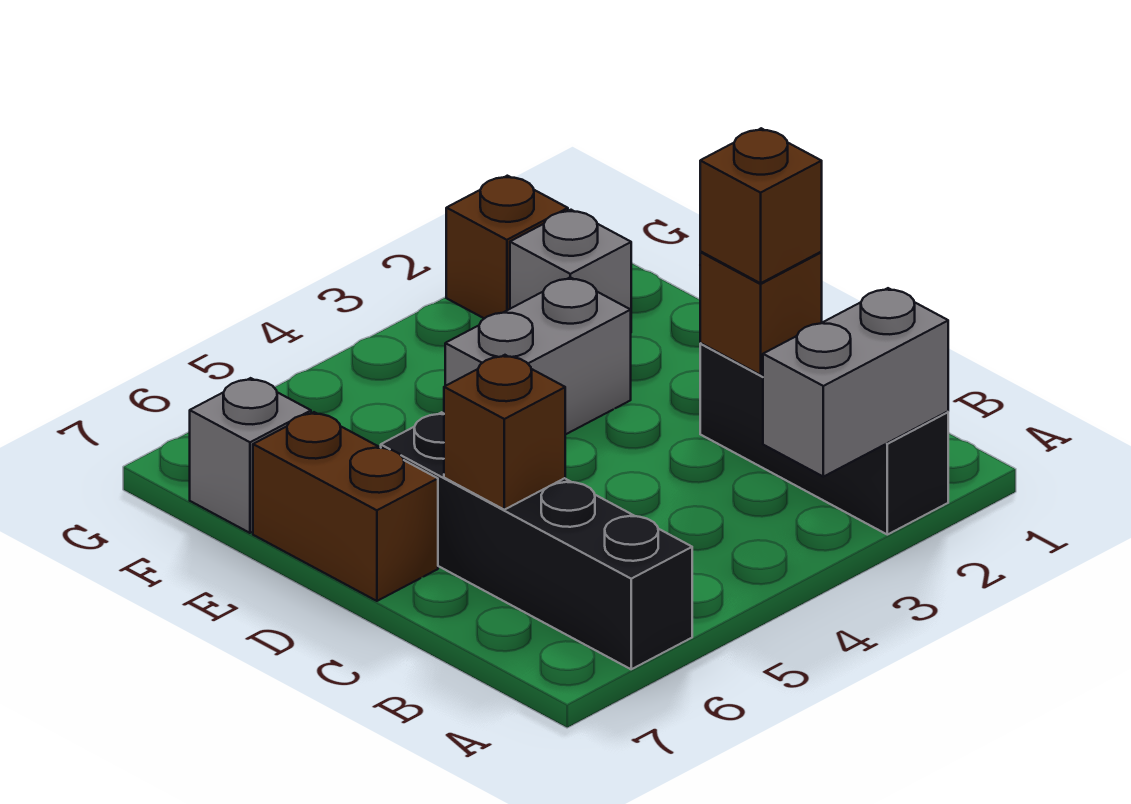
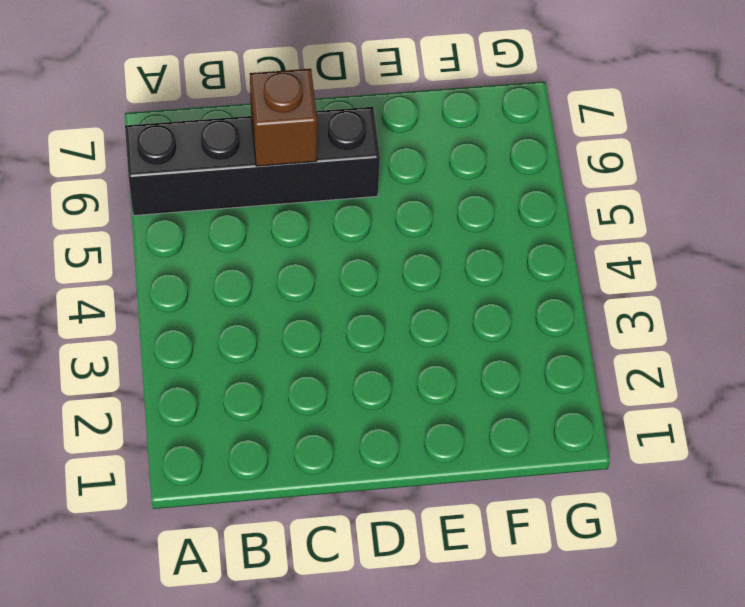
none -> black brick A2:C2 level 1
none -> brown brick D7:E7 level 1

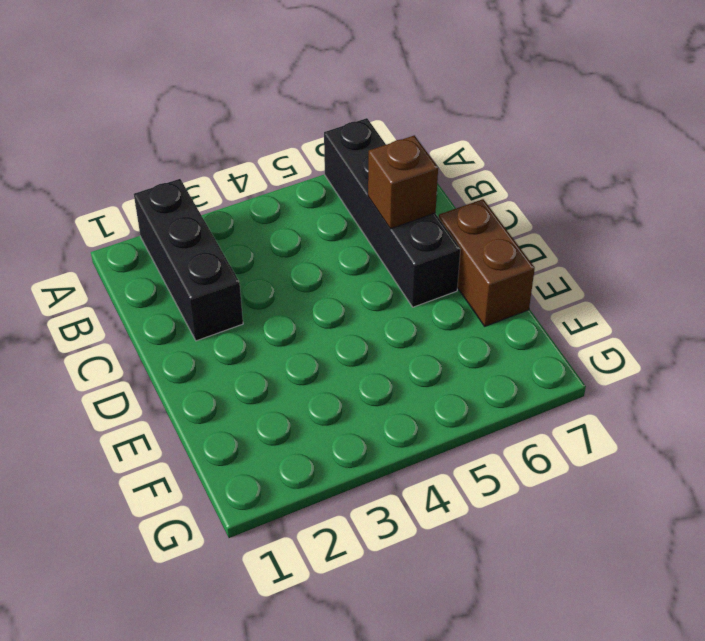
none -> grey brick E3:E4 level 1
none -> grey brick F2 level 1

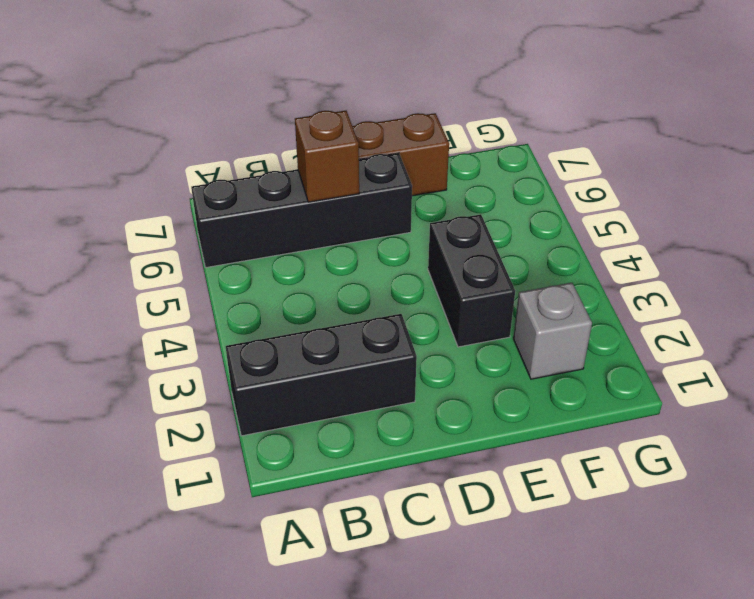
black brick E3:E4 level 1 -> grey brick E3:E4 level 1
none -> grey brick F7 level 1
none -> brown brick G2 level 1

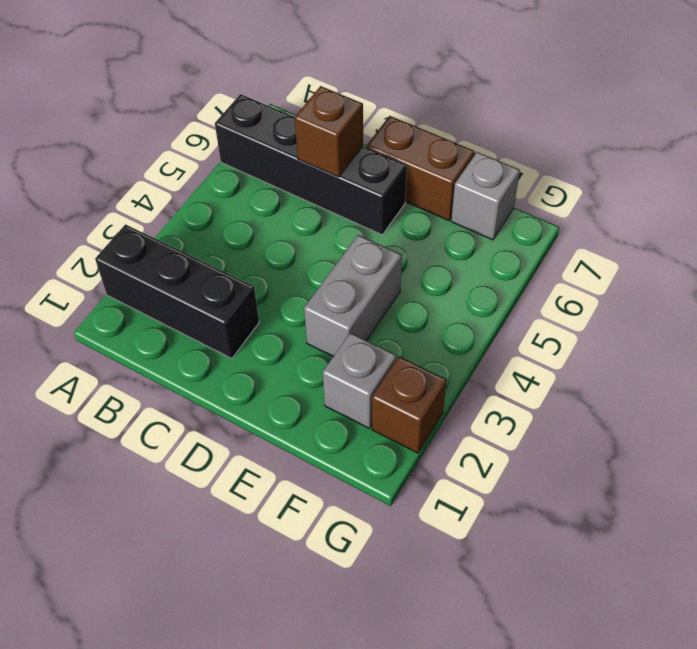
none -> grey brick A2:A3 level 2
none -> brown brick C2 level 2

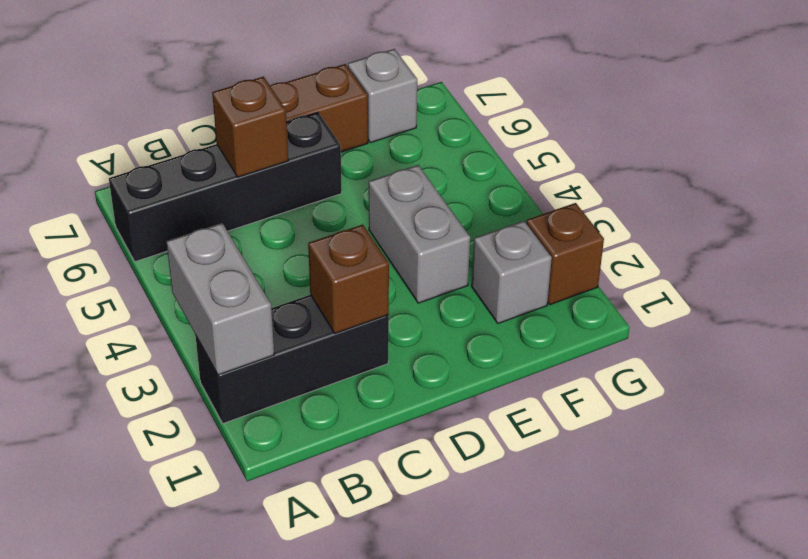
none -> brown brick C2 level 3

